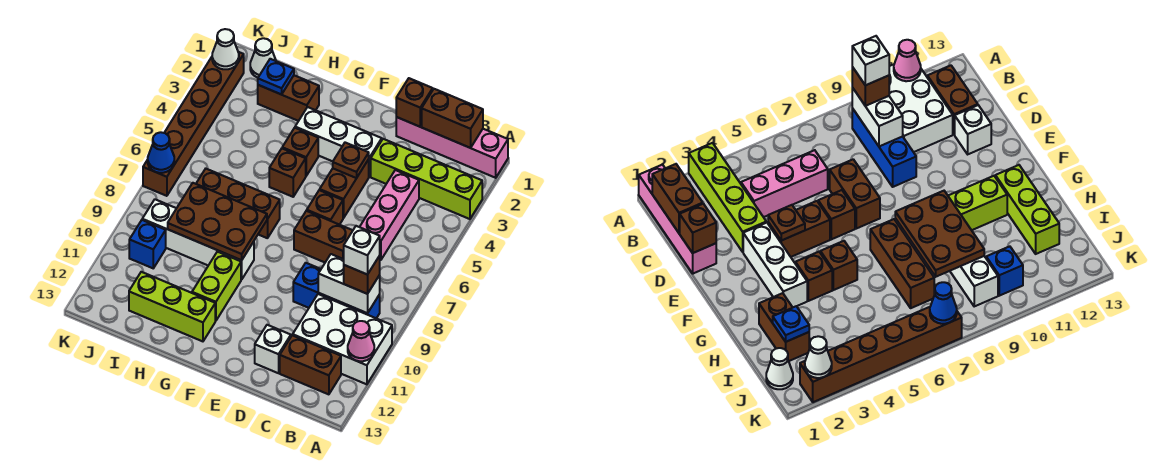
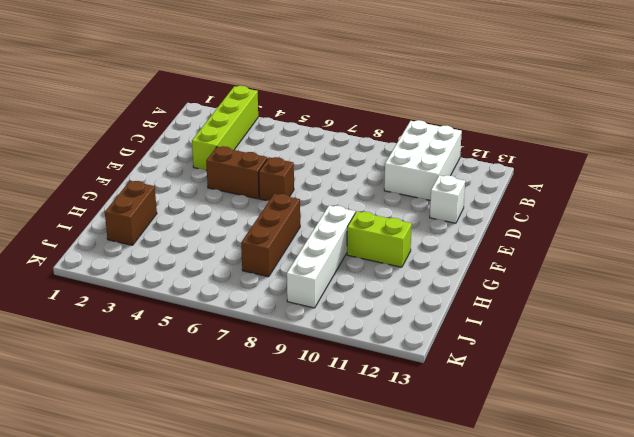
none -> pink brick A1:D1 level 1
none -> blue brick B9:D9 level 1
none -> brown brick B12:C12 level 1
none -> pink brick C4:C6 level 1

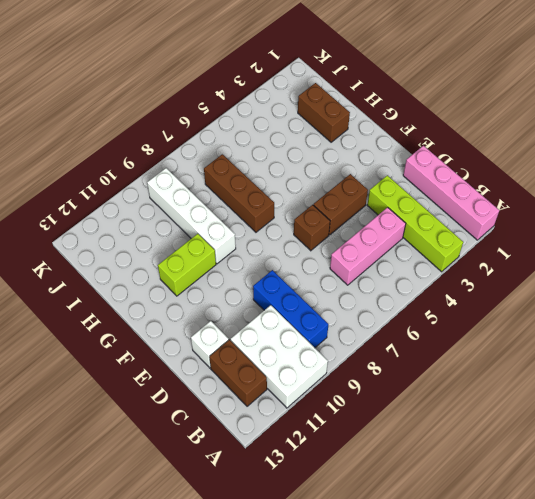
none -> brown brick D7:E7 level 1
none -> white brick E3:G3 level 1
none -> brown brick G4 level 1
none -> brown brick G5 level 1

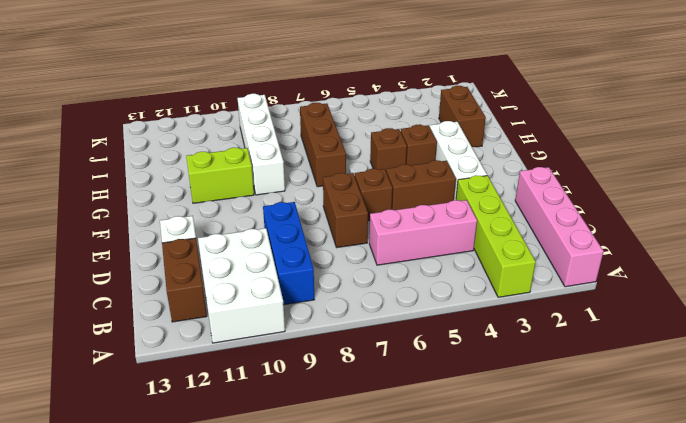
none -> lime brick G12:I12 level 1
none -> white cone J1 level 1
none -> blue brick J10 level 1
none -> brown brick K2:K7 level 1

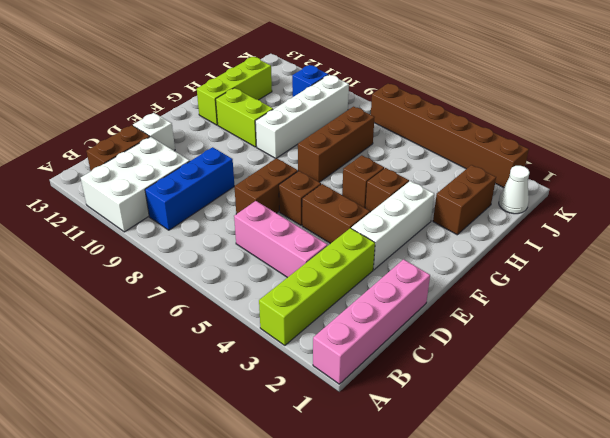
none -> pink cone A11 level 2
none -> brown brick B1:C1 level 2
none -> white brick B9:C9 level 2
none -> brown brick D1 level 2

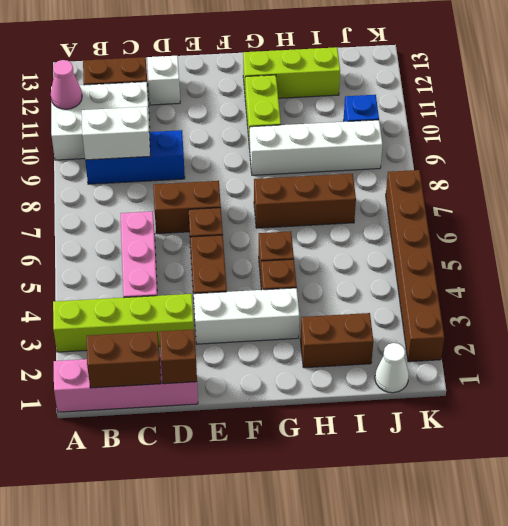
none -> brown plate E4 level 2
none -> brown plate G8:I9 level 2
none -> blue plate I2 level 2
none -> white cone K2 level 2

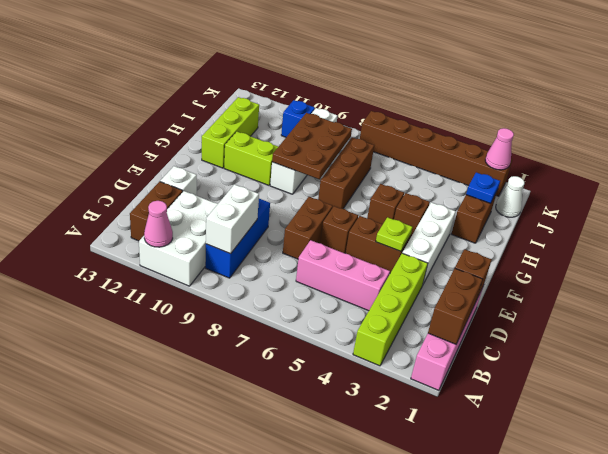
lime plate E4 level 2 -> brown plate E4 level 2
pink cone K2 level 2 -> white cone K2 level 2
none -> blue cone K7 level 2
none -> brown brick B9 level 3
none -> white brick B9 level 4

